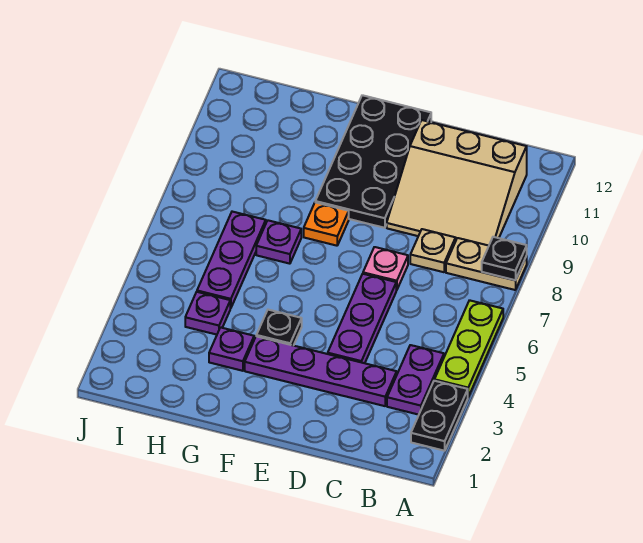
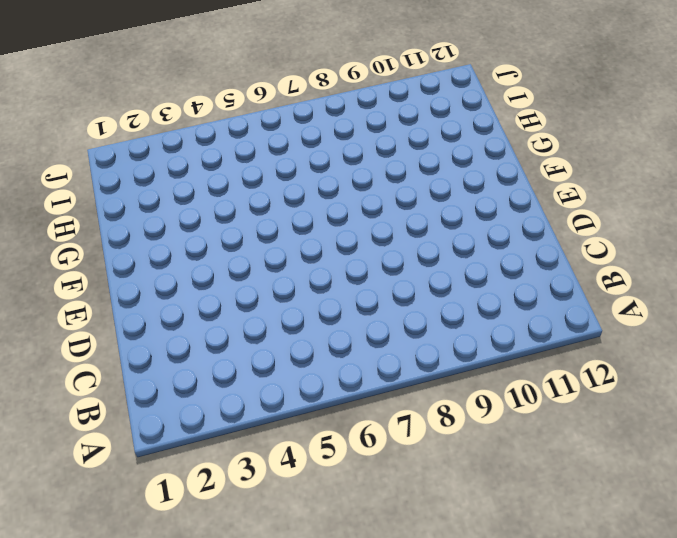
none -> black plate A2:A3 level 1
none -> lime plate A4:A6 level 1
none -> tan plate A8:B8 level 1

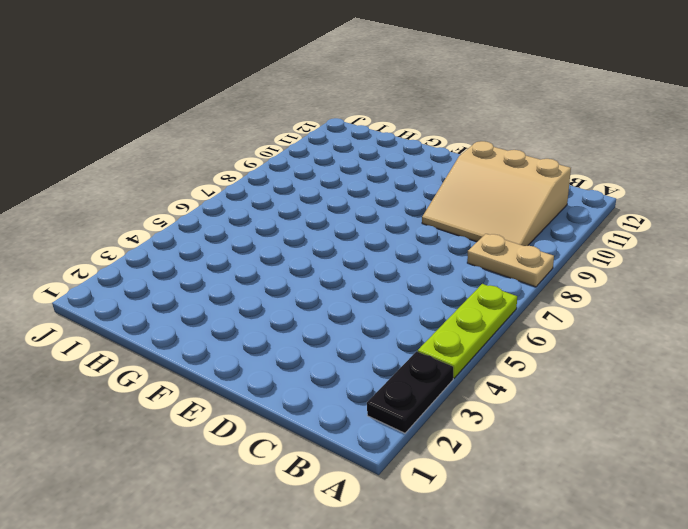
none -> purple plate B3:B4 level 1
none -> purple plate C3:F3 level 1
none -> tan plate C8 level 1

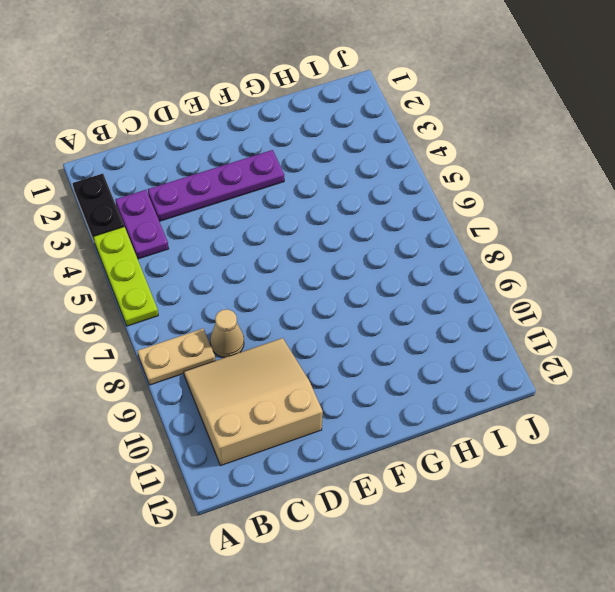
tan cone C8 level 1 -> tan plate C8 level 1
none -> purple plate D4:D6 level 1
none -> pink plate D7 level 1
none -> black plate E9:F12 level 1

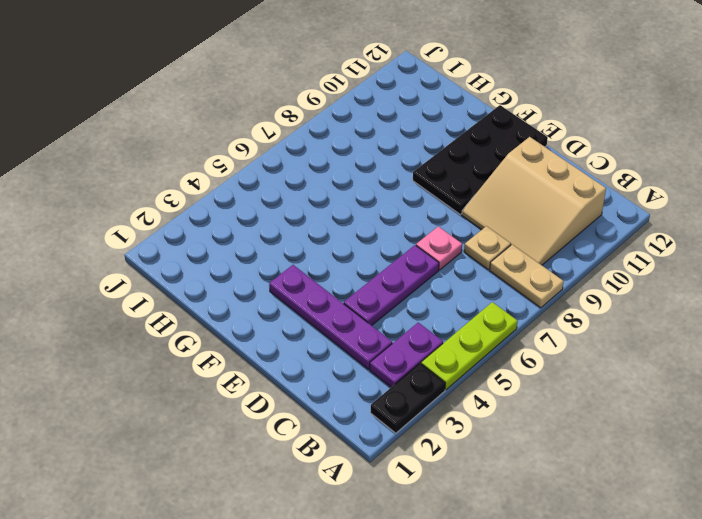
none -> black plate F4 level 1
none -> orange plate F8 level 1
none -> purple plate G3 level 1

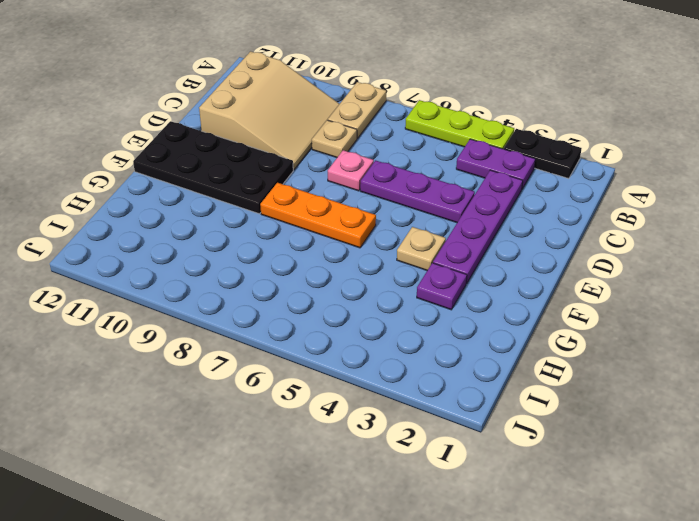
tan plate F4 level 1 -> black plate F4 level 1
orange plate F6:F8 level 1 -> orange plate F8 level 1
none -> purple plate G7 level 1
none -> purple plate H4 level 1
none -> purple plate H5:H7 level 1

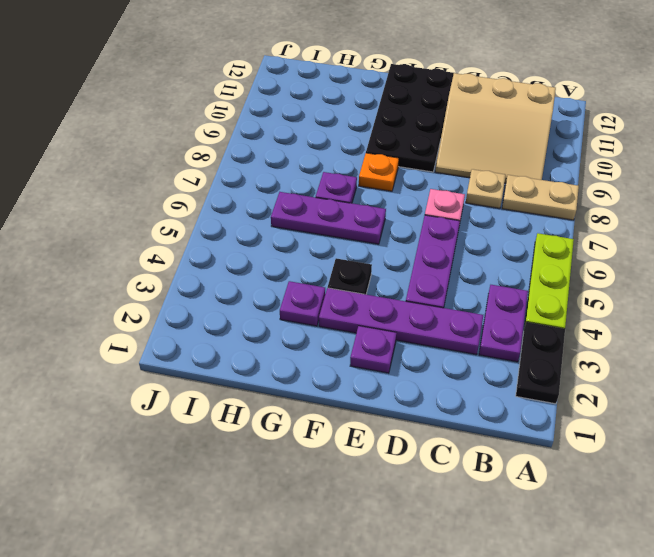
purple plate E2 level 1 -> purple plate H4 level 1
purple plate F6:H6 level 1 -> purple plate H5:H7 level 1
none -> black plate A8 level 2

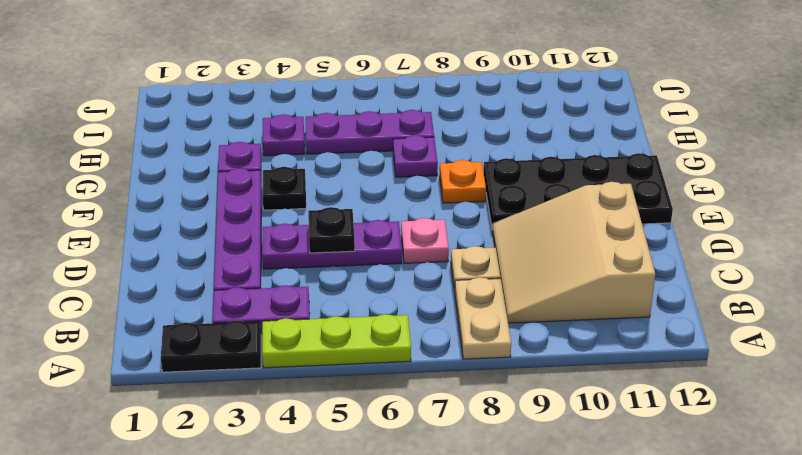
black plate D5 level 2 -> black plate A8 level 2

